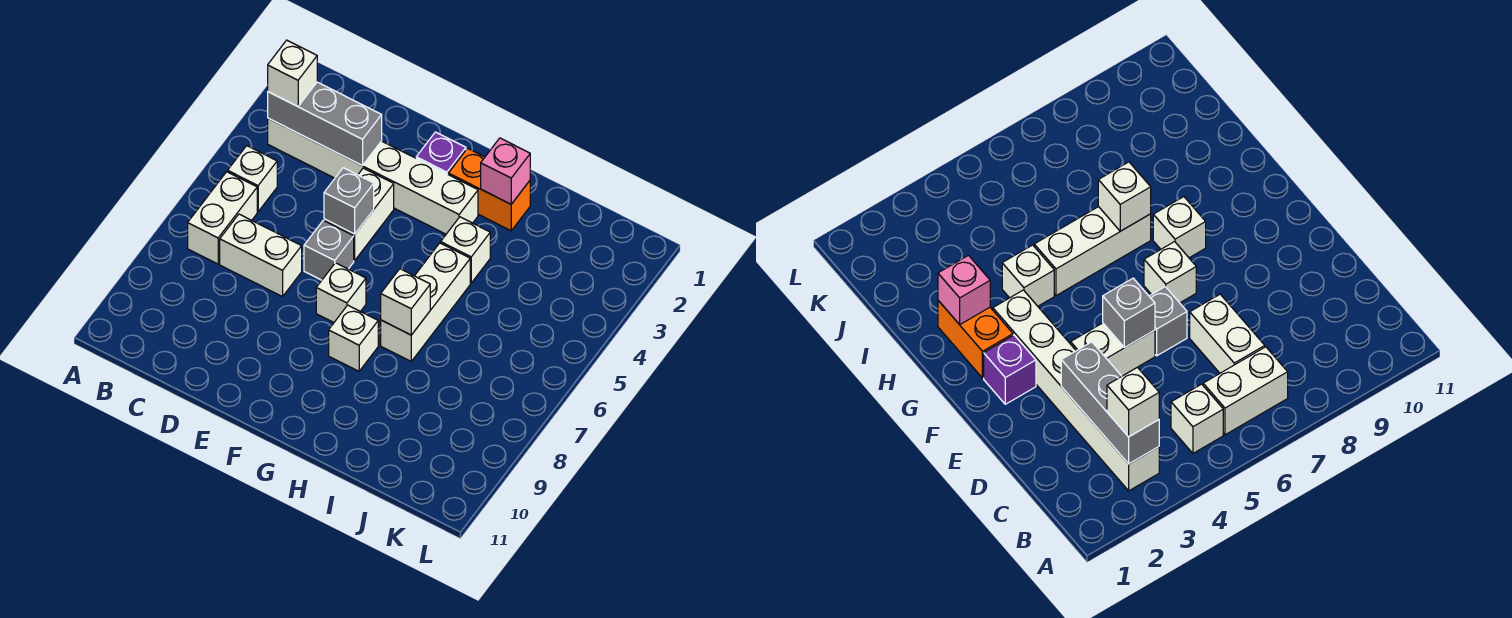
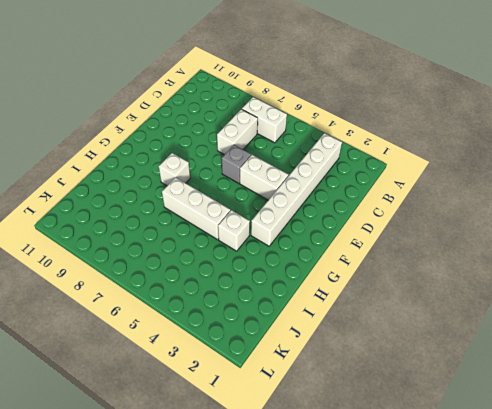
none -> white brick B5 level 1
none -> purple brick F2 level 1
none -> white brick F7 level 1

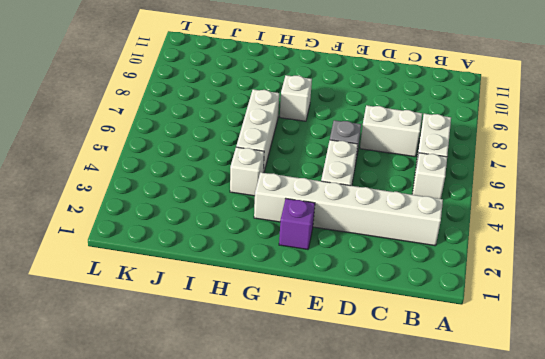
none -> white brick F7 level 1
none -> orange brick G2:H2 level 1
none -> grey brick B3:D3 level 2

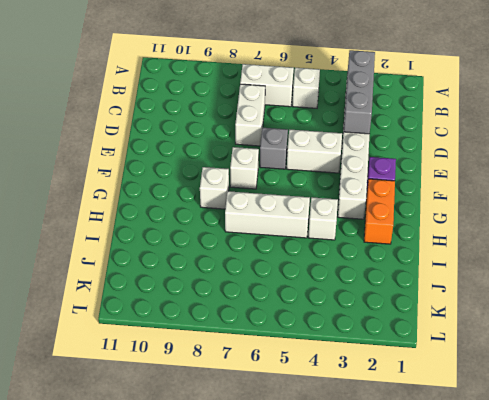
none -> grey brick E5 level 2
none -> pink brick H2 level 2
none -> white brick H7 level 2

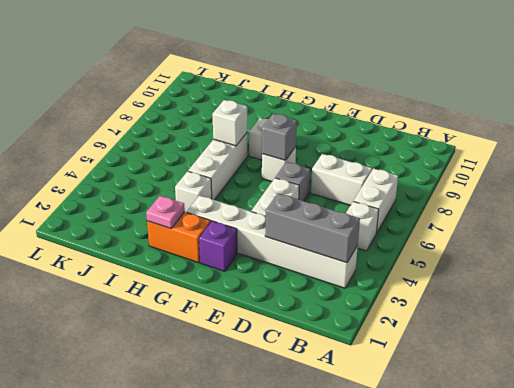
grey brick F7 level 2 -> grey brick E5 level 2
pink plate H2 level 2 -> pink brick H2 level 2
none -> white brick B3 level 3

